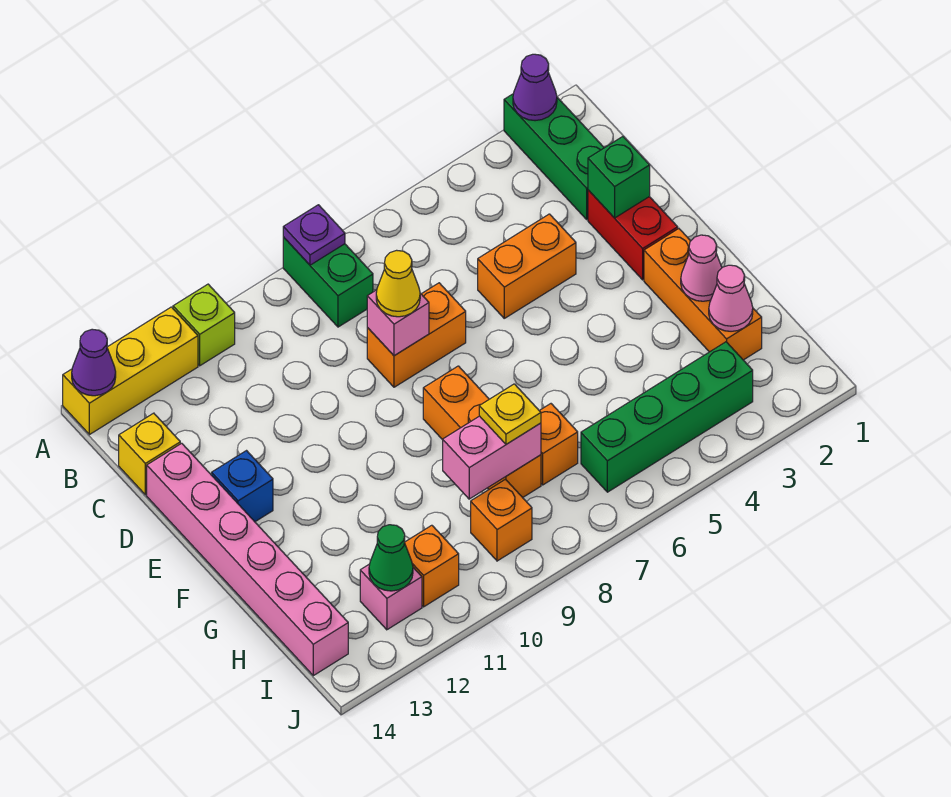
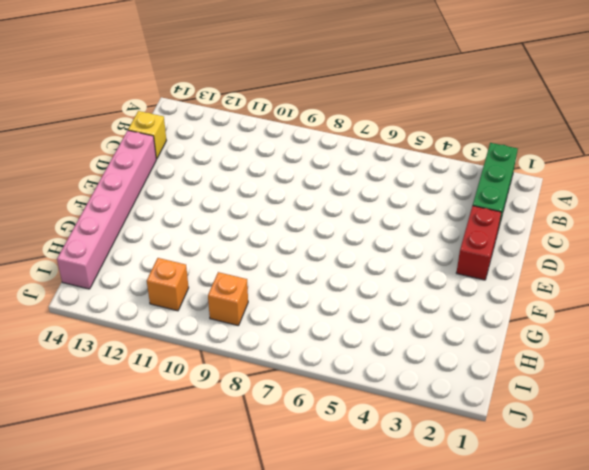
none -> green brick A8:B8 level 1
none -> lime brick A11 level 1
none -> yellow brick A12:A14 level 1

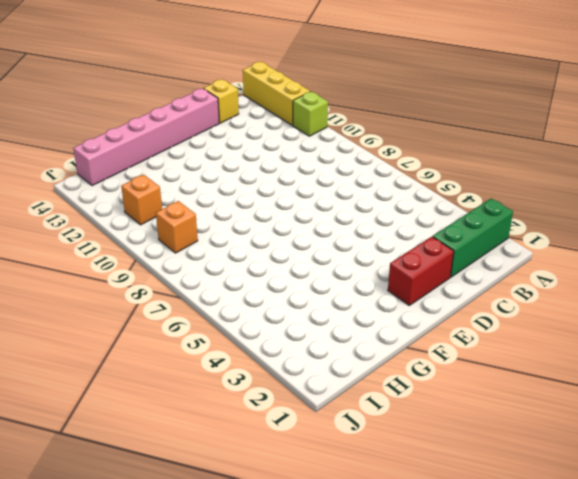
none -> green brick A8:B8 level 1
none -> orange brick D4:D5 level 1
none -> orange brick D7:D8 level 1

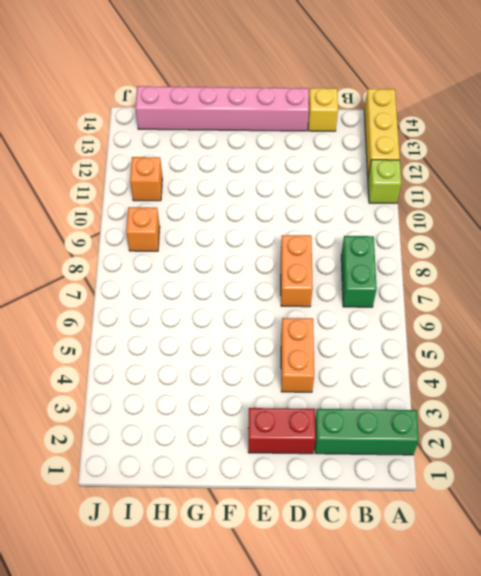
green brick B7:B8 level 1 -> green brick A8:B8 level 1
none -> blue brick E13 level 1
none -> orange brick F2:H2 level 1
none -> orange brick F8:H8 level 1

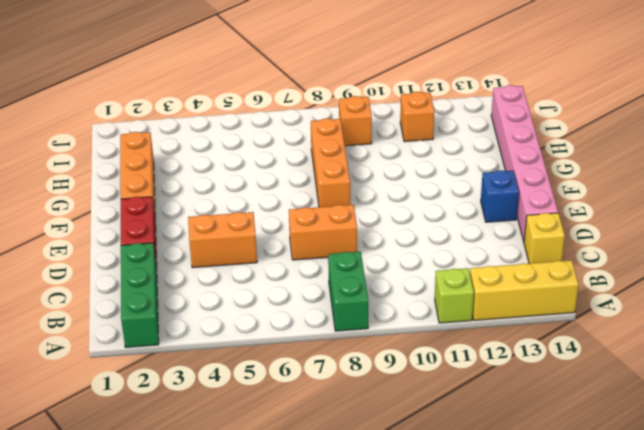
none -> orange brick H7 level 1
none -> green brick I3:I6 level 1
none -> pink brick I12 level 1

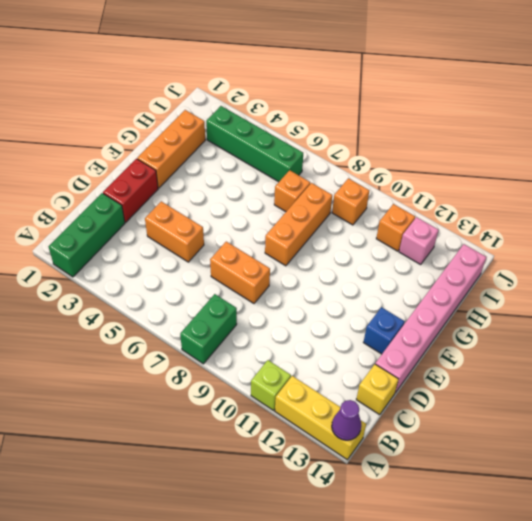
none -> purple cone A2 level 2
none -> purple plate A8 level 2
none -> green brick D2 level 2

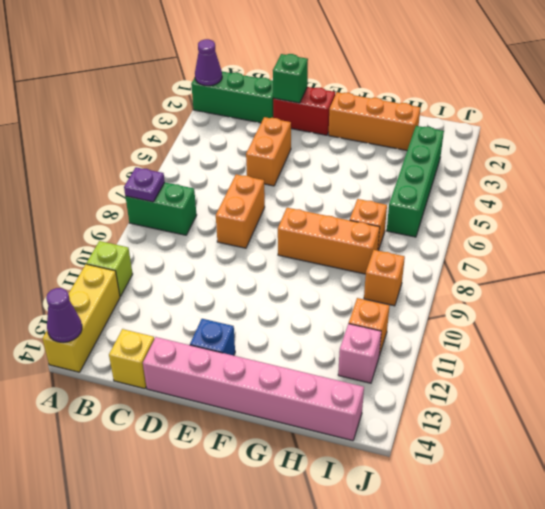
none -> pink brick D8 level 2
none -> pink cone G2 level 2
none -> pink cone H2 level 2

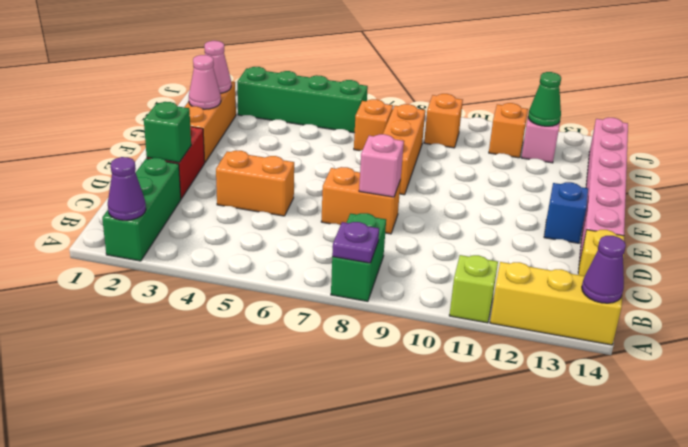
none -> pink brick H8:H9 level 2
none -> yellow cone D8 level 3
none -> yellow plate H8 level 3

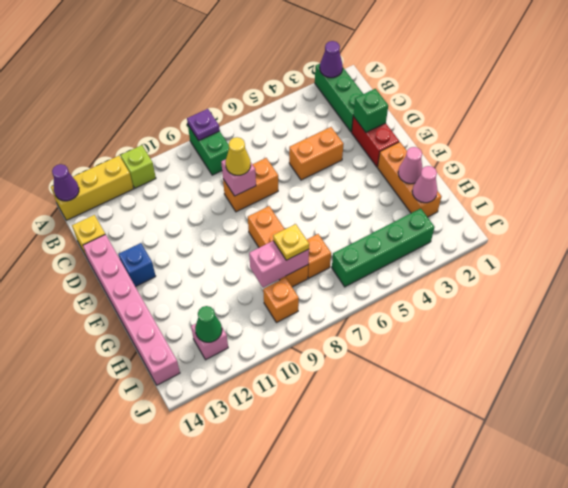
none -> orange brick I11 level 1

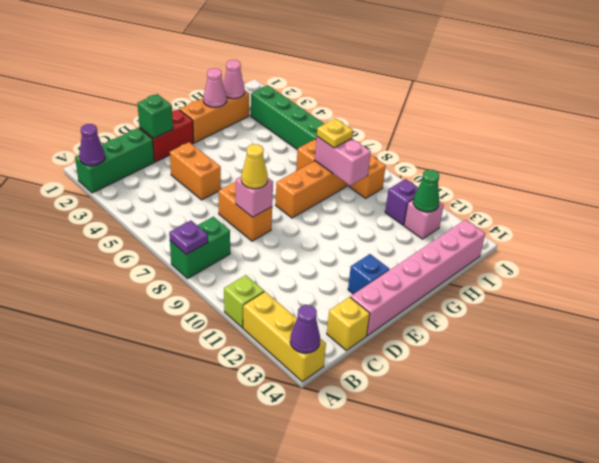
purple brick I11 level 1 -> orange brick I11 level 1

